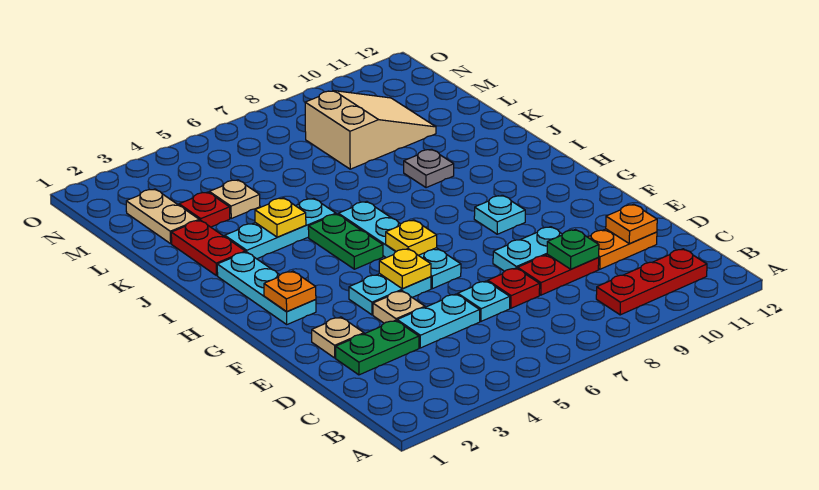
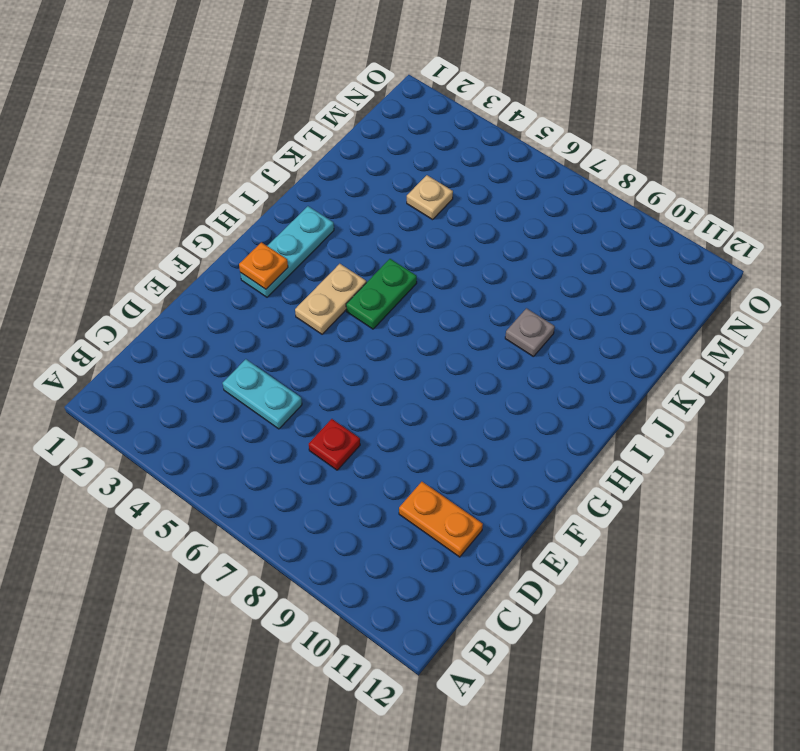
tan plate G4:H4 level 1 -> tan plate L2:M2 level 1
none -> red plate B9:B11 level 1
none -> green plate D2:D3 level 1
none -> cyan plate D6 level 1

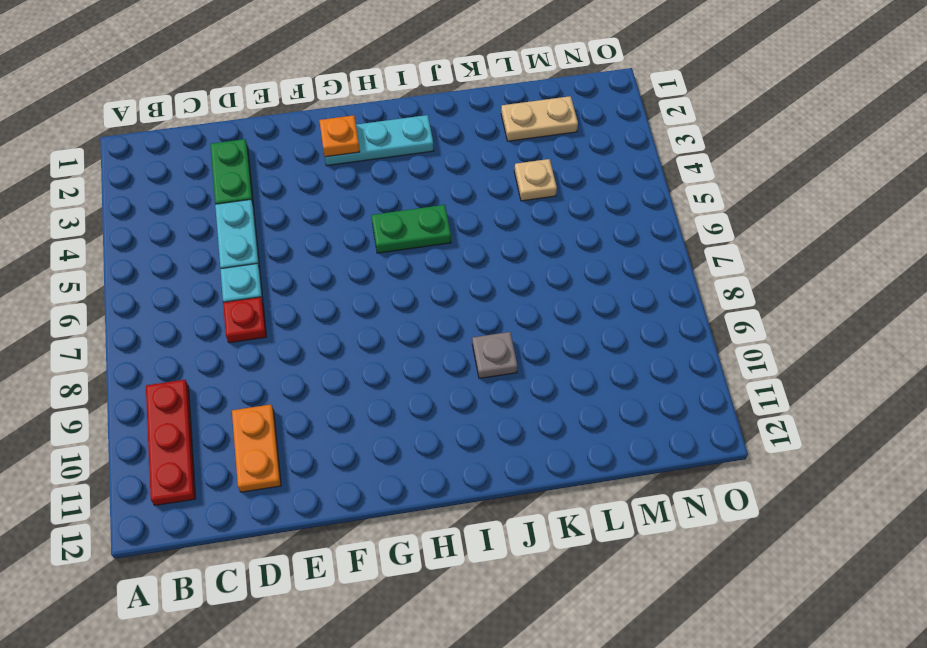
none -> red plate D8:D9 level 1
none -> tan plate E2 level 1
none -> tan plate E4 level 1

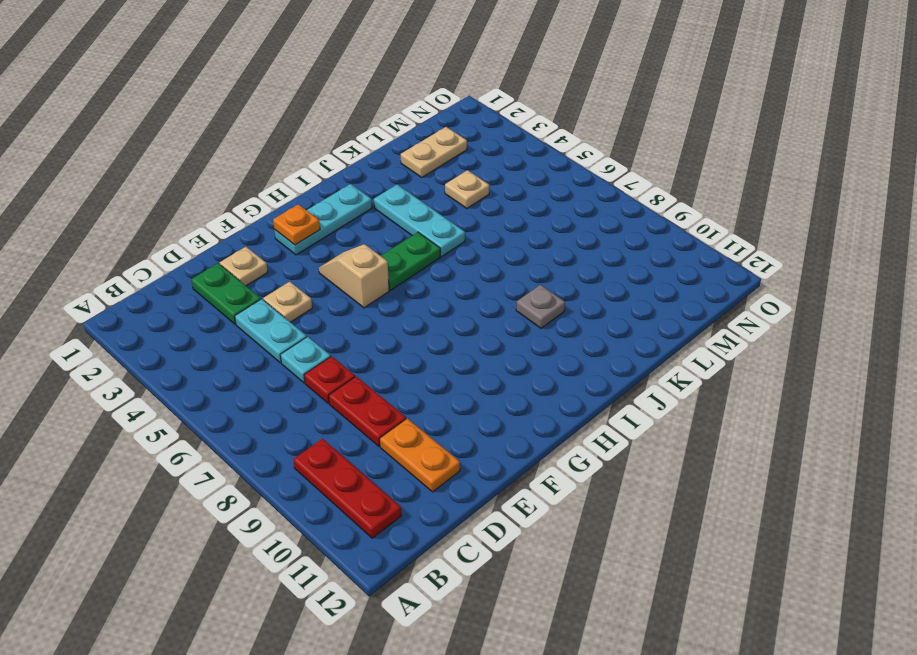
tan slope G4:G5 level 1 top 5 -> none
none -> cyan plate E8:E9 level 1
none -> cyan plate F4:F5 level 1
none -> cyan plate F6:I6 level 1

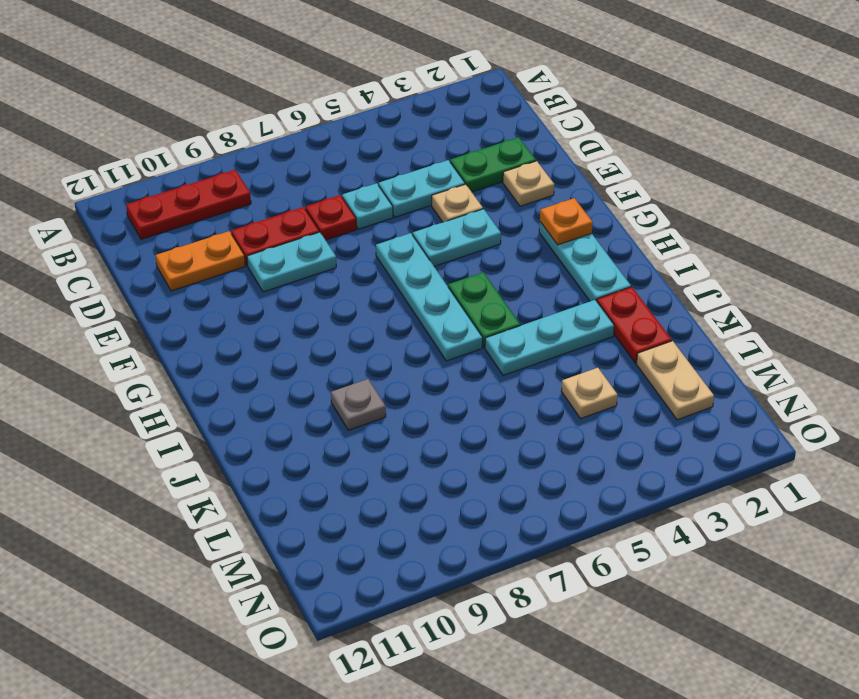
none -> cyan plate G9 level 1
none -> red plate L3 level 1
none -> tan slope L8:M10 level 1 top 8

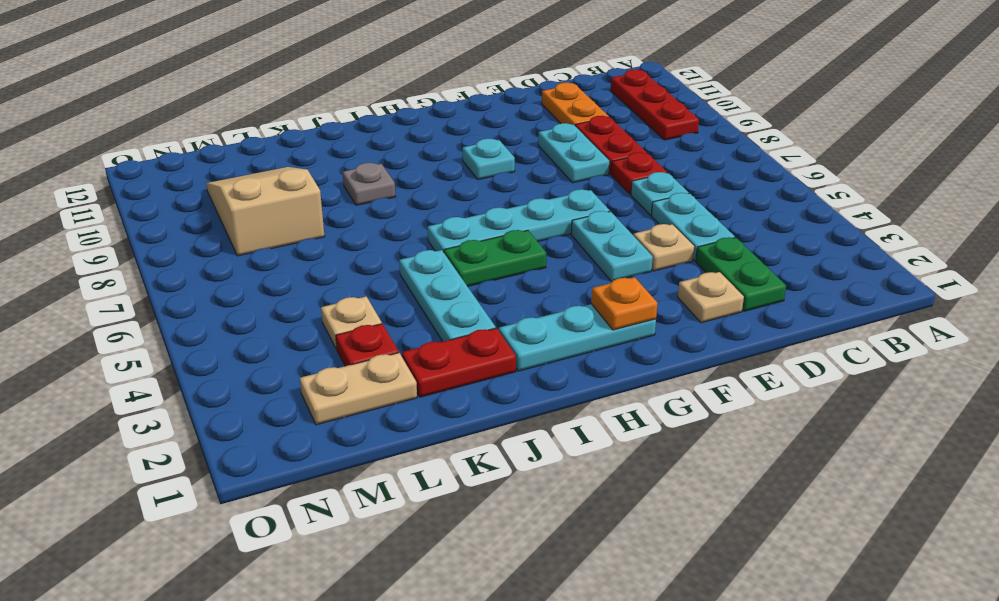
none -> green plate D9 level 2
none -> orange plate D11 level 2
none -> yellow plate F5 level 2

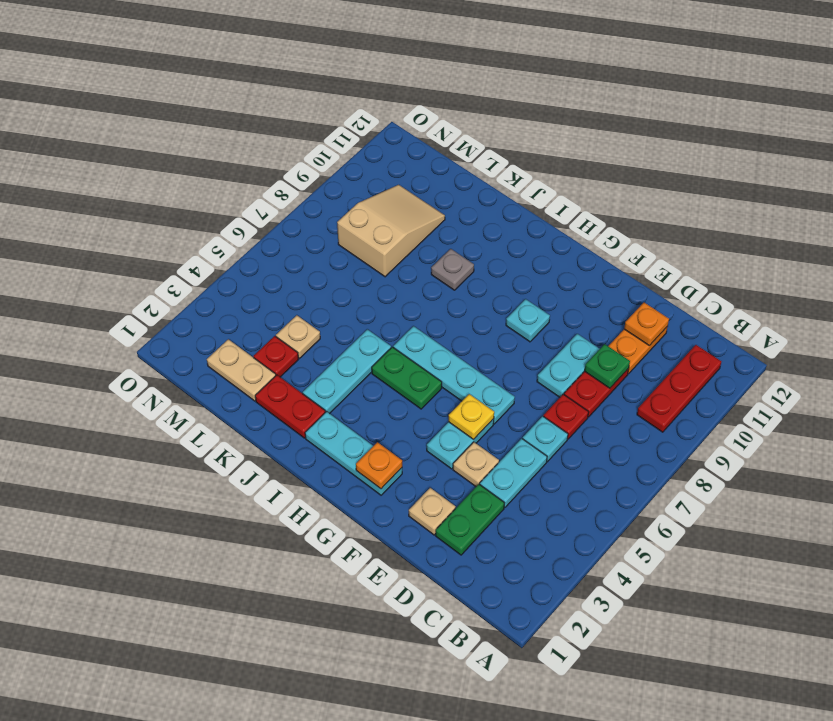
none -> yellow plate G6 level 2
none -> yellow plate J4 level 2

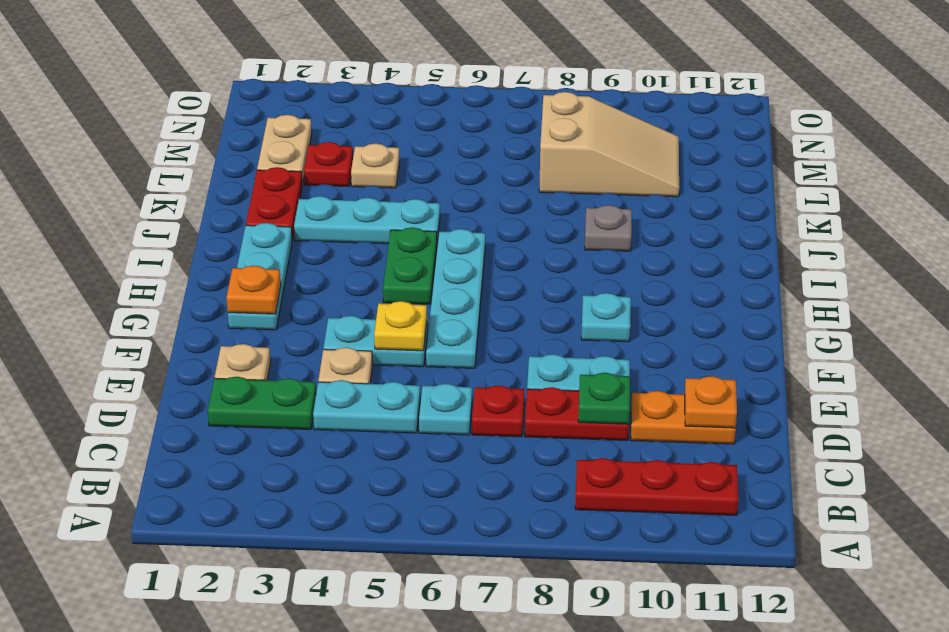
none -> yellow plate G6 level 2
none -> yellow plate J4 level 2

